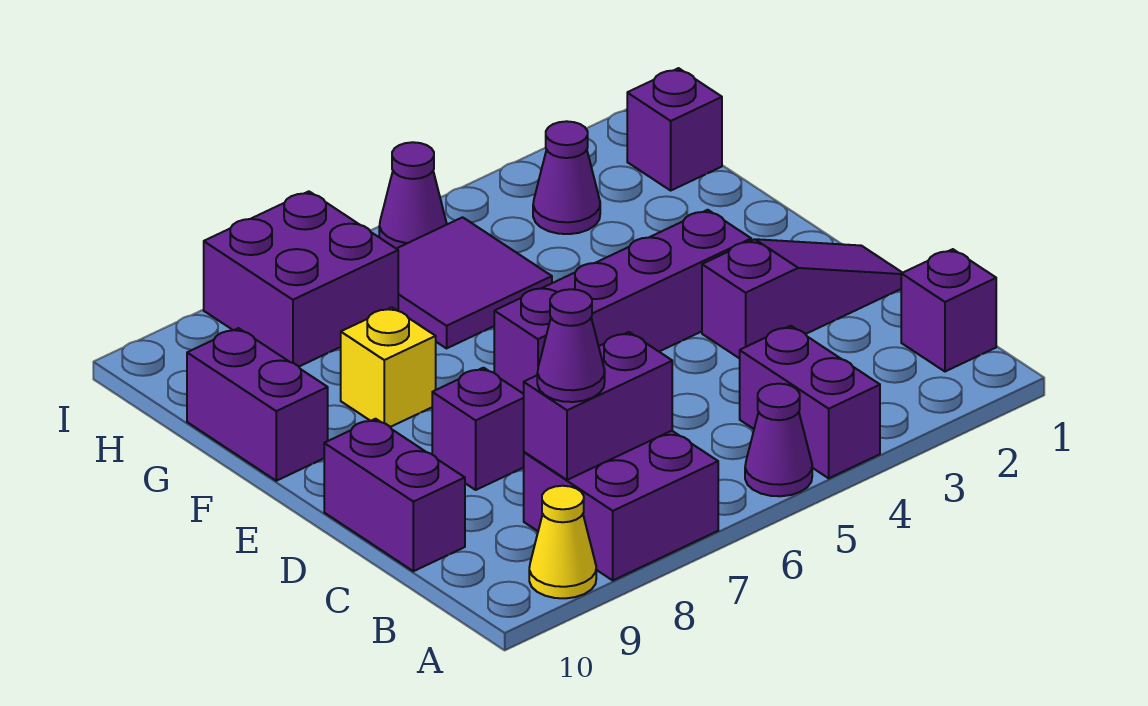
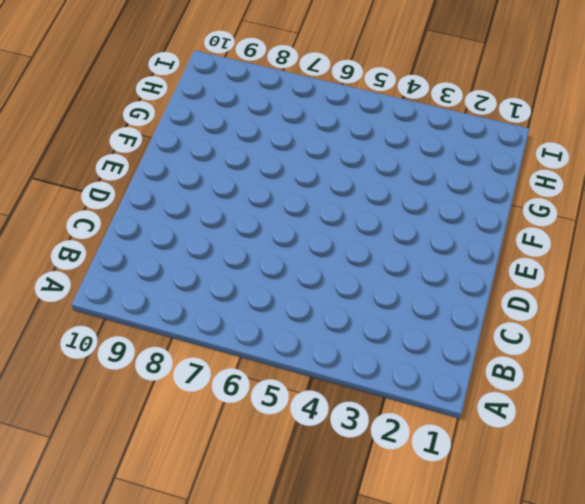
none -> purple brick A4:B4 level 1
none -> purple cone A5 level 1
none -> purple brick A7:B8 level 1

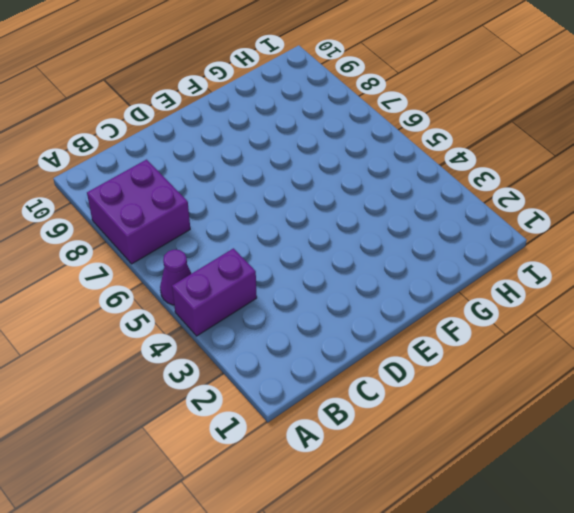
none -> yellow cone A9 level 1
none -> purple brick B1 level 1
none -> purple brick C10:D10 level 1

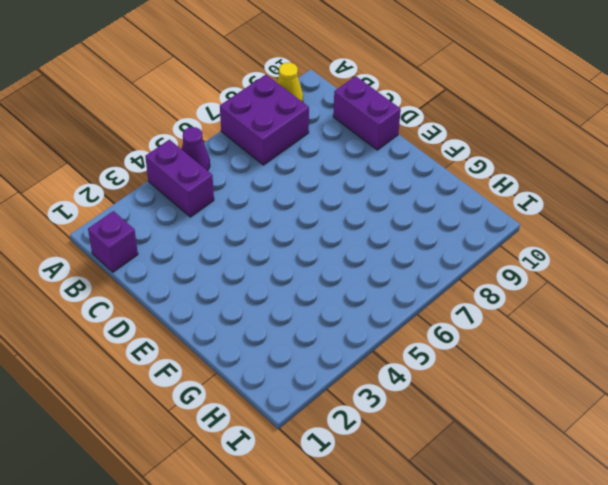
none -> purple slope D1:D3 level 1 top 3
none -> purple brick D8 level 1
none -> purple brick E3:E6 level 1

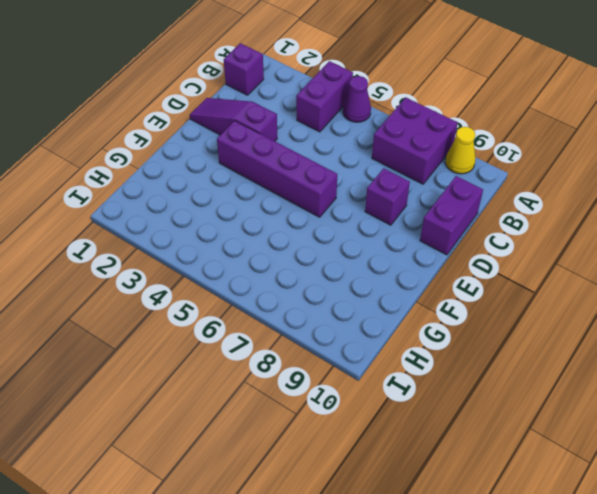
none -> yellow brick F8 level 1
none -> purple brick F10:G10 level 1
none -> purple tile G5:H6 level 1

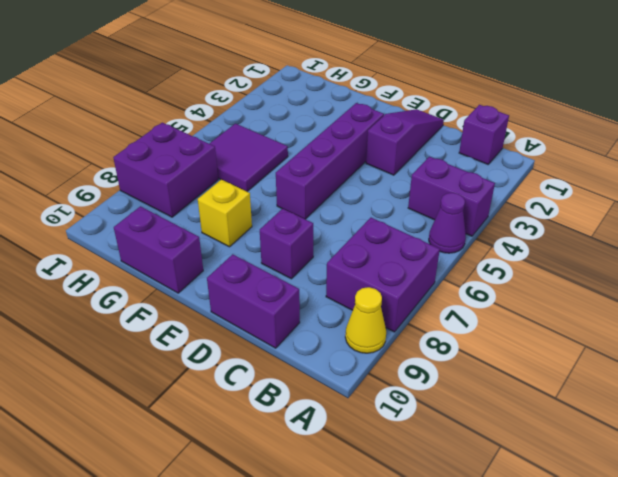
none -> purple brick H1 level 1
none -> purple cone H3 level 1
none -> purple cone I5 level 1

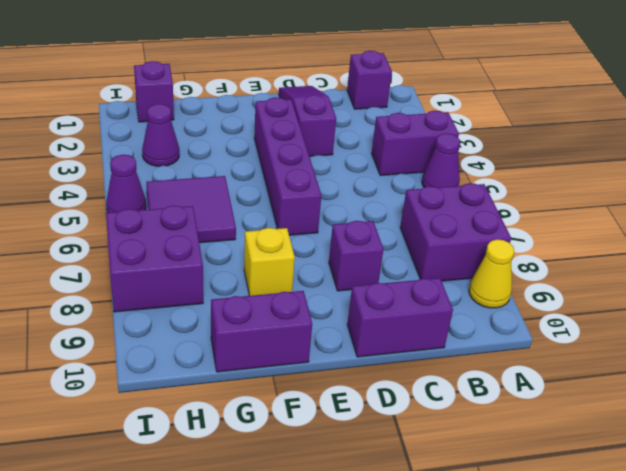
none -> purple brick B7:B8 level 2
none -> purple cone B8 level 3

